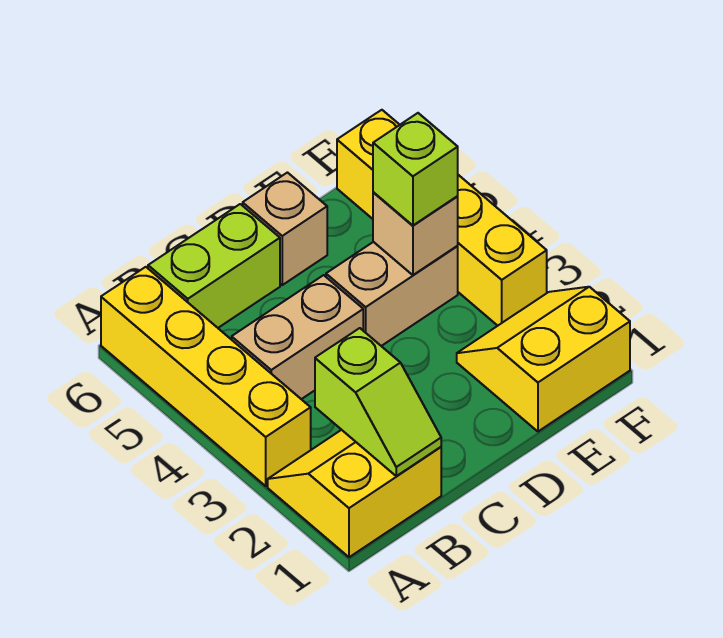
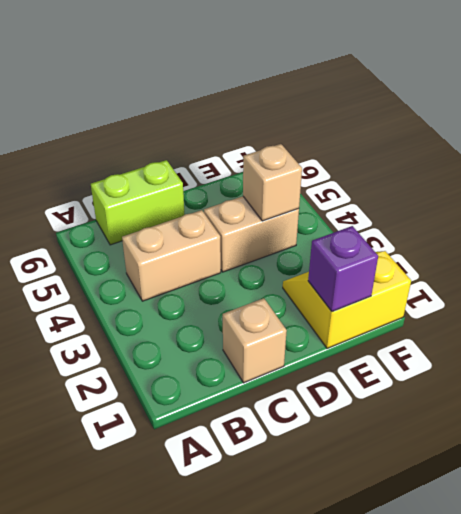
tan brick C1 level 1 -> tan brick D6 level 1
purple brick E1 level 2 -> none
none -> yellow slope A1:B2 level 1 top 1
none -> yellow brick A3:A6 level 1

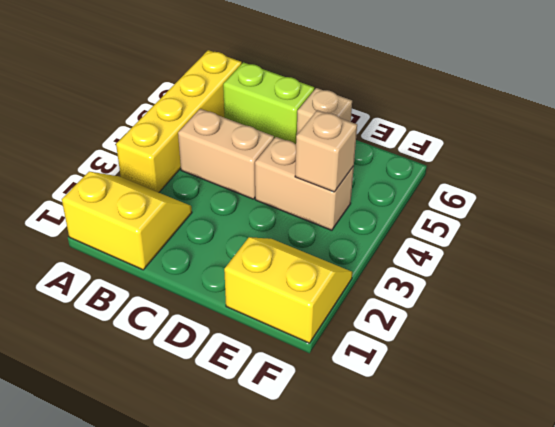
none -> yellow brick F3:F6 level 1
none -> lime slope B1:B2 level 2 top 2

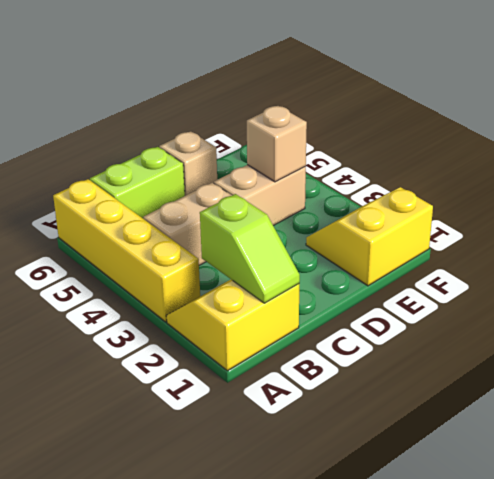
none -> yellow brick F3:F6 level 1
none -> lime brick E4 level 3

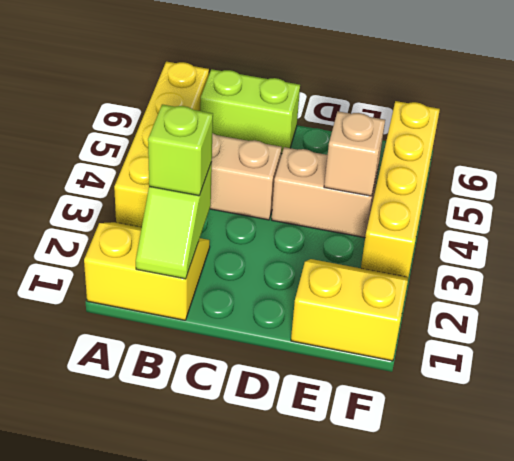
lime brick B2 level 3 -> lime brick E4 level 3
none -> tan brick D6 level 1

